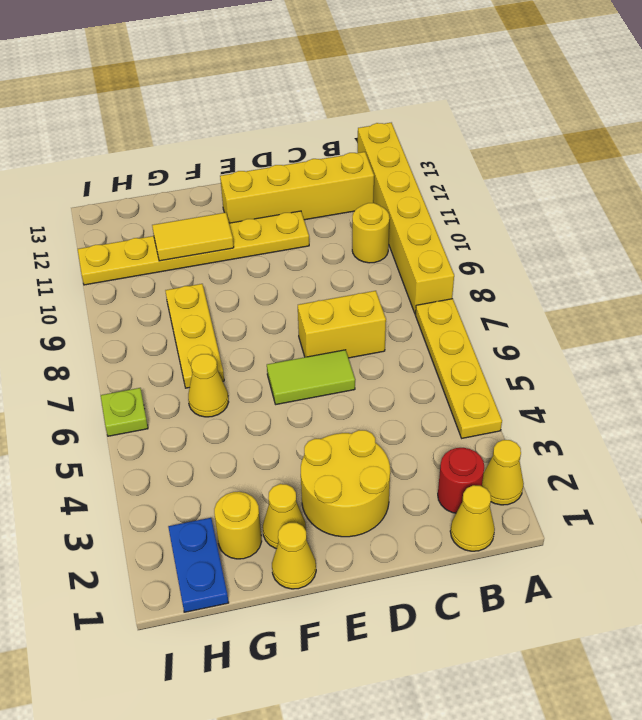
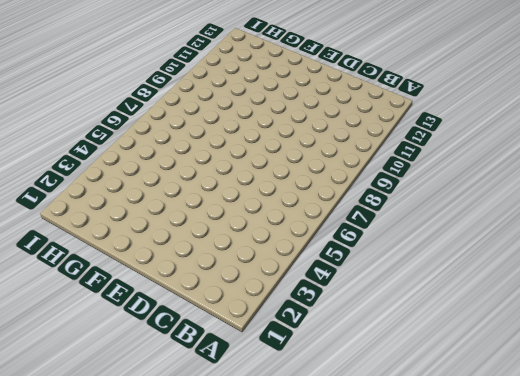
none -> yellow cone A2 level 1
none -> yellow plate A4:A7 level 1
none -> yellow brick A8:A13 level 1

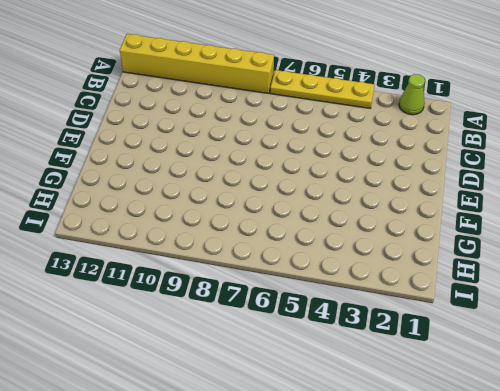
lime cone A2 level 1 -> yellow cone A2 level 1
none -> yellow cone B1 level 1
none -> red round brick B2 level 1
none -> yellow round brick B10 level 1

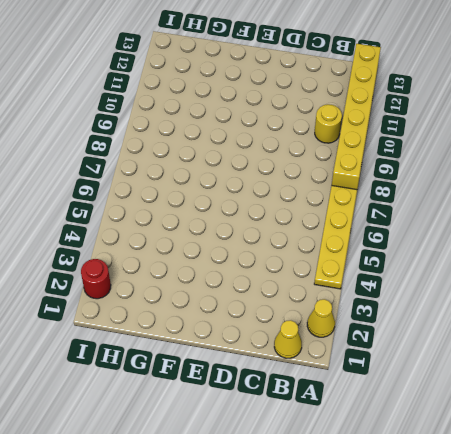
red round brick I2 level 1 -> red round brick B2 level 1
none -> yellow brick B12:E12 level 1
none -> yellow brick C7:D7 level 1
none -> yellow round brick D2:E3 level 1

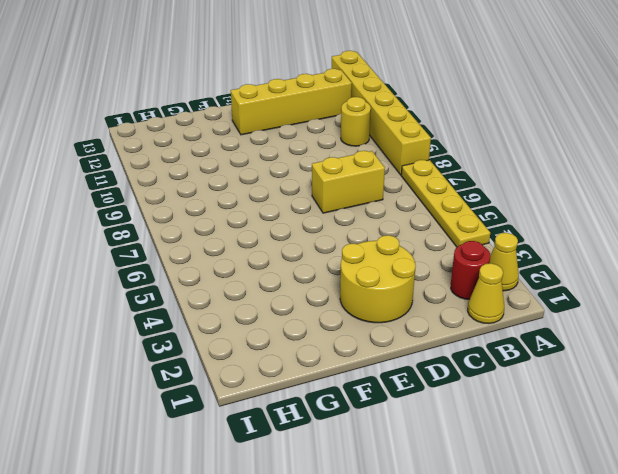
none -> lime tile D6:E6 level 1
none -> yellow plate D11:I11 level 1
none -> yellow cone F1 level 1

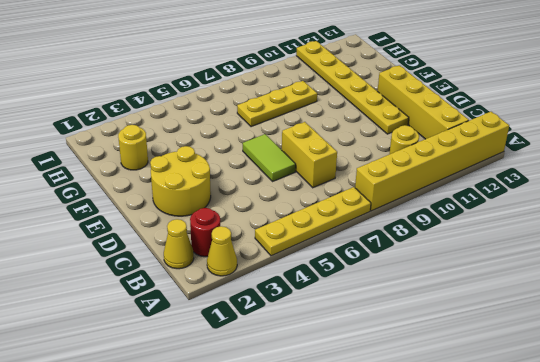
none -> yellow cone F1 level 1
none -> yellow cone F2 level 1
none -> yellow cone G6 level 1

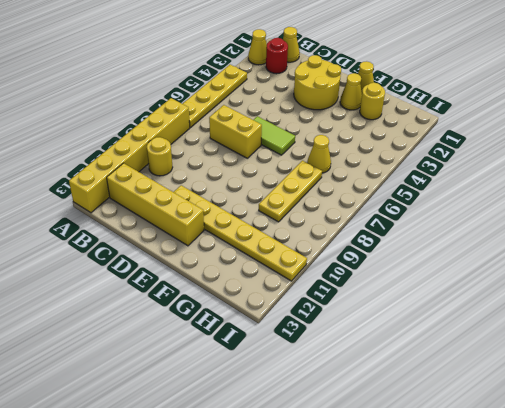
none -> blue plate H1:H2 level 1
none -> lime plate I6 level 1
none -> yellow tile F11:G11 level 2

